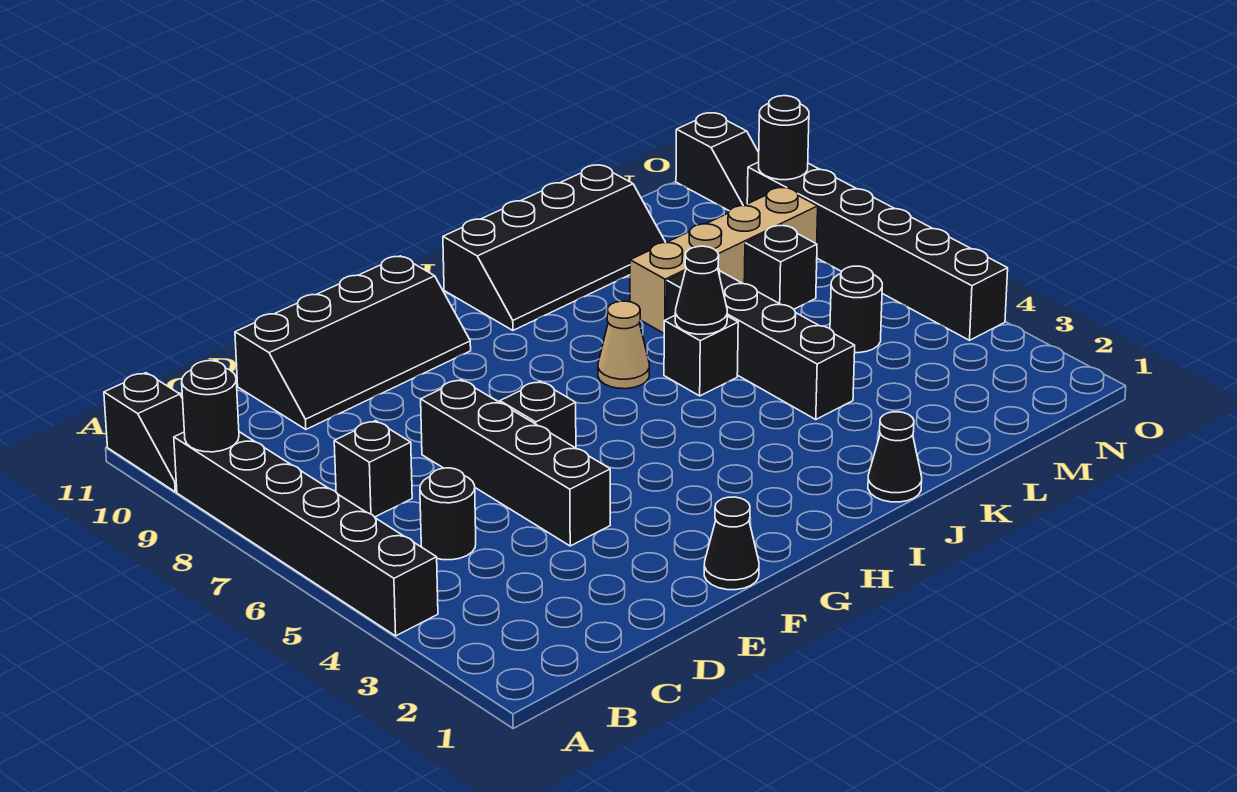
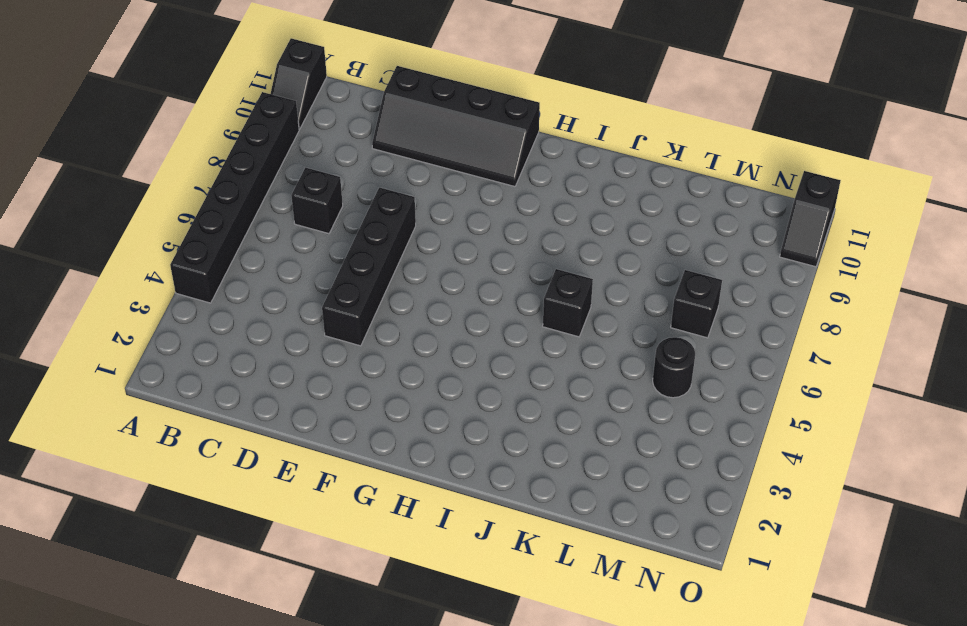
none -> black round brick C5 level 1
none -> black cone F1 level 1
none -> black brick F6 level 1

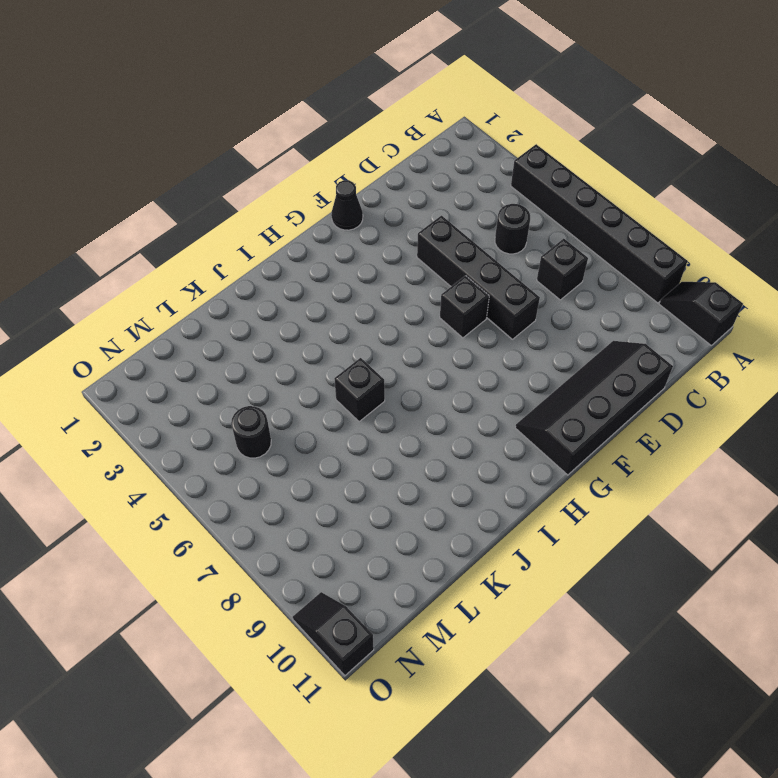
none -> tan cone I7 level 1
none -> black slope I10:L11 level 1 top 11
none -> black cone J1 level 1

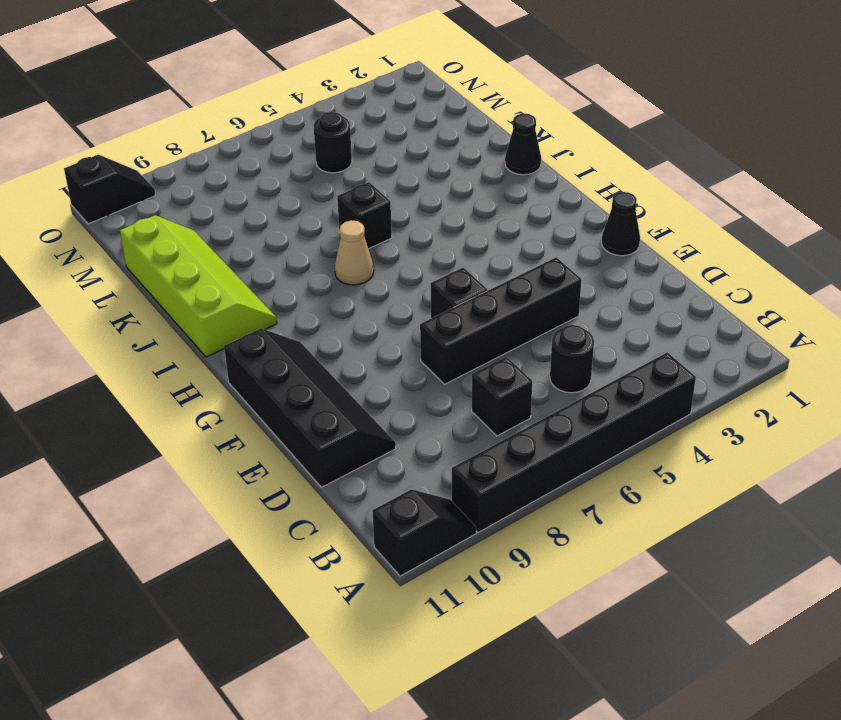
lime slope I10:L11 level 1 top 11 -> black slope I10:L11 level 1 top 11
none -> black brick K4:K7 level 1
none -> tan brick K8:N8 level 1
none -> black brick M7 level 1

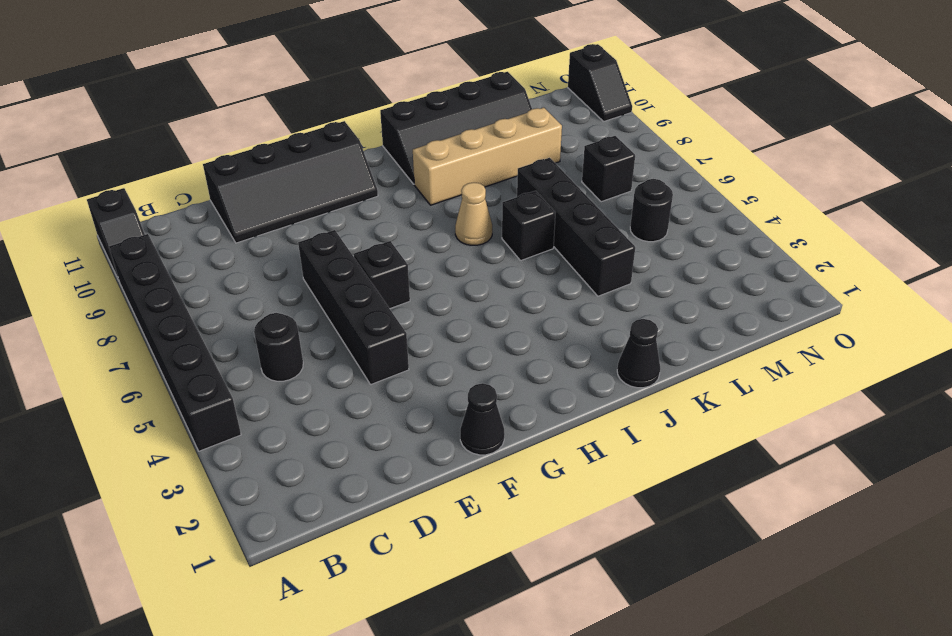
tan brick I9:L9 level 1 -> tan brick K8:N8 level 1
none -> black brick C7 level 1
none -> black brick O4:O9 level 1
none -> black round brick A9 level 2

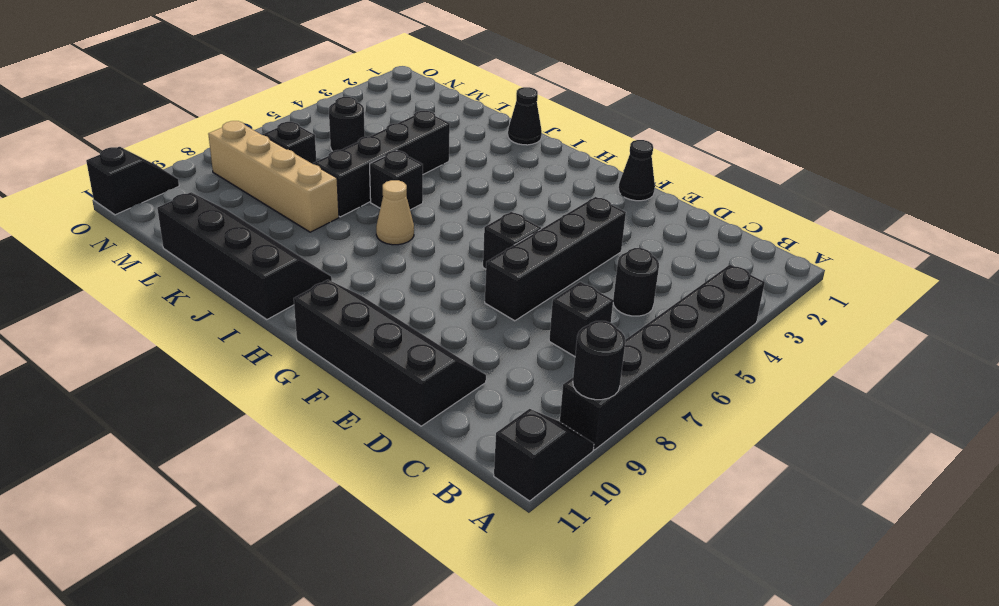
none -> black brick O4:O9 level 1
none -> black cone J6 level 2
none -> black round brick O9 level 2

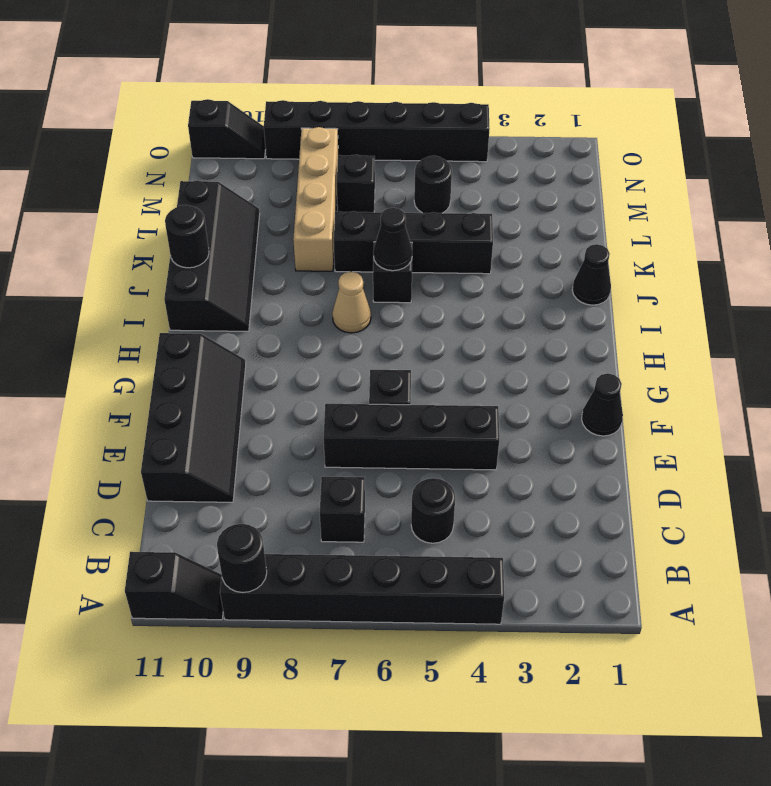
black round brick J11 level 2 -> black round brick O9 level 2

